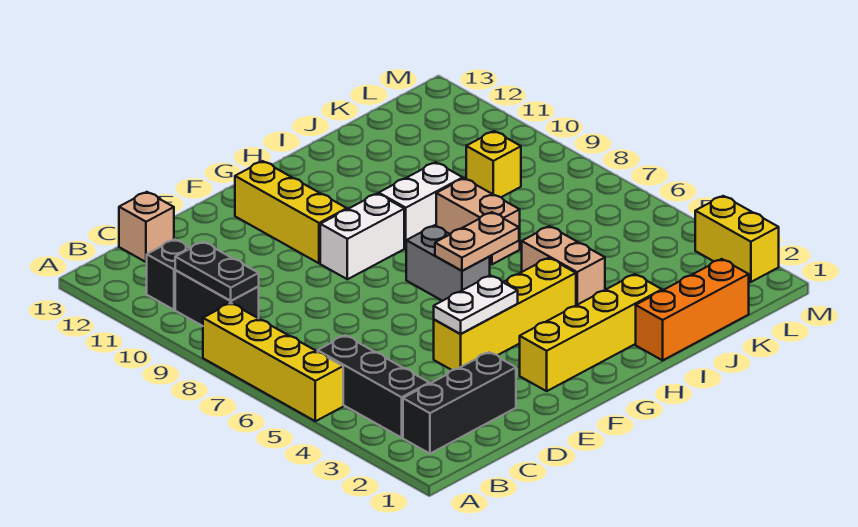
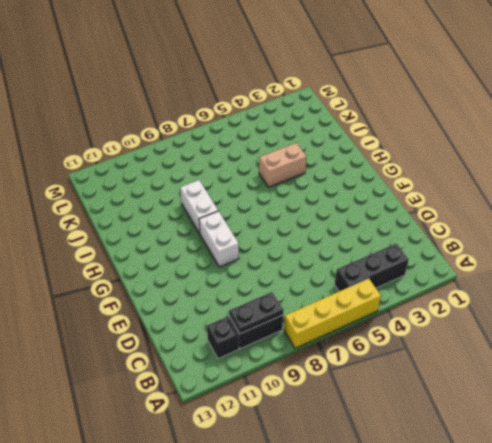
none -> black brick B2:D2 level 1
none -> tan brick C13 level 1
none -> yellow brick E4:H4 level 1

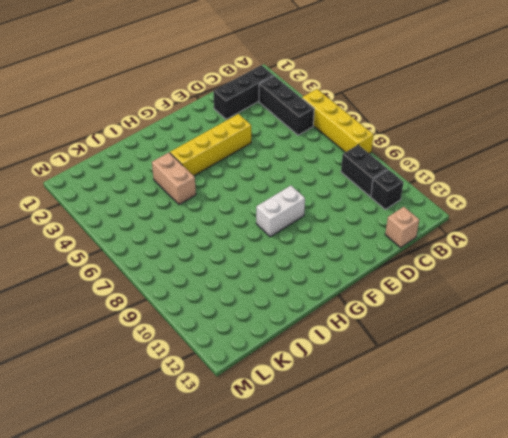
none -> yellow brick F2:I2 level 1
none -> yellow brick F10:F12 level 1
none -> grey brick G6:G7 level 1

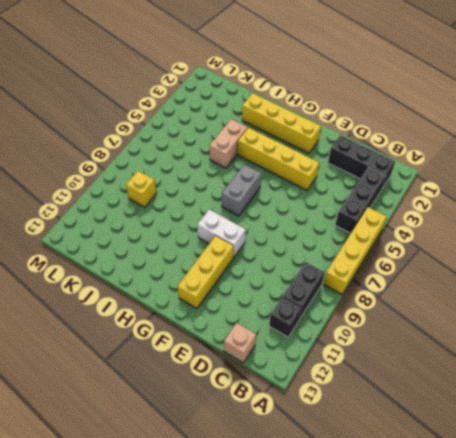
none -> white brick H9:I9 level 1
none -> orange brick I1:K1 level 1
none -> tan brick I7:I8 level 1

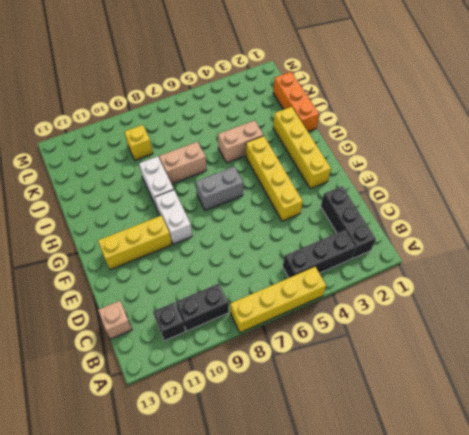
none -> yellow brick M2:M3 level 1
none -> black plate B9:B10 level 2
none -> white plate E4:F4 level 2

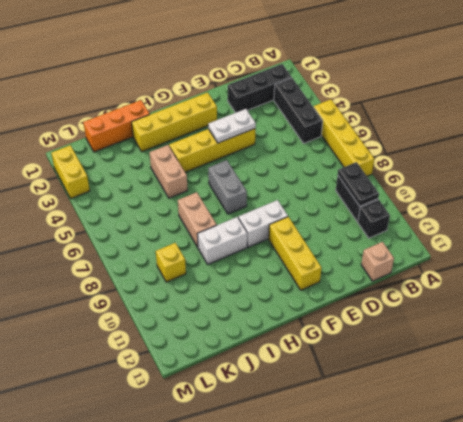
none -> tan plate G6:H6 level 2

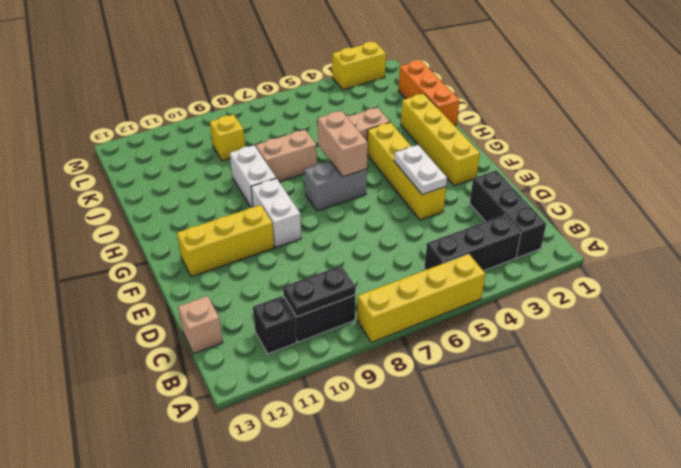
tan brick G6:H6 level 2 -> tan plate G6:H6 level 2

